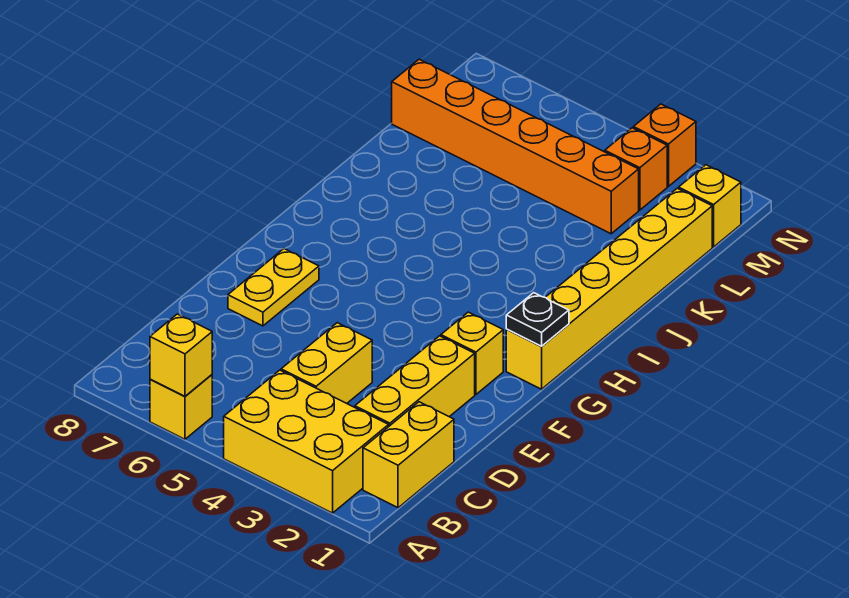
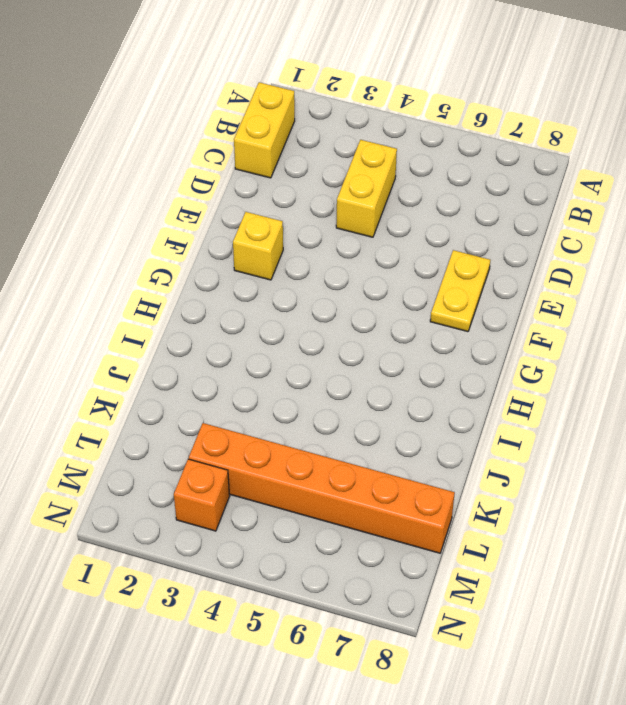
none -> yellow brick A2:B4 level 1
none -> yellow brick A6 level 1
none -> yellow brick C2:E2 level 1

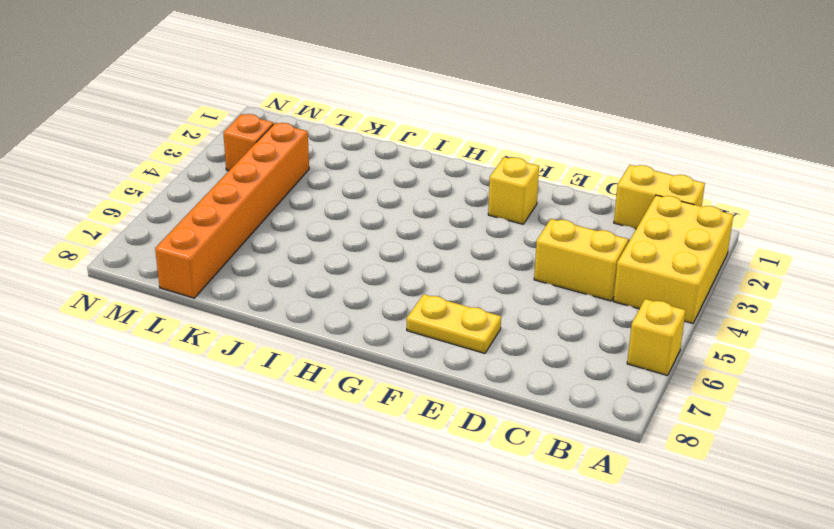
none -> yellow brick C2:E2 level 1
none -> yellow brick G1:L1 level 1
none -> yellow brick M1 level 1

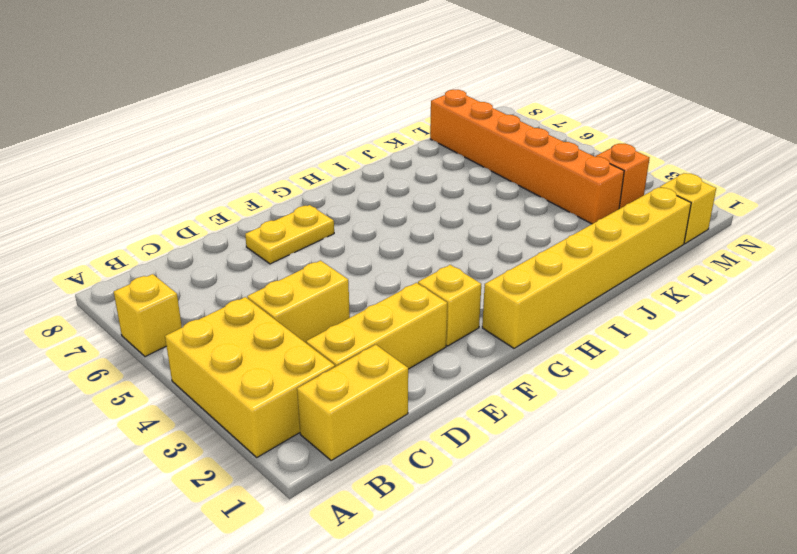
none -> orange brick N3 level 1
none -> yellow brick A6 level 2
none -> black plate G1 level 2

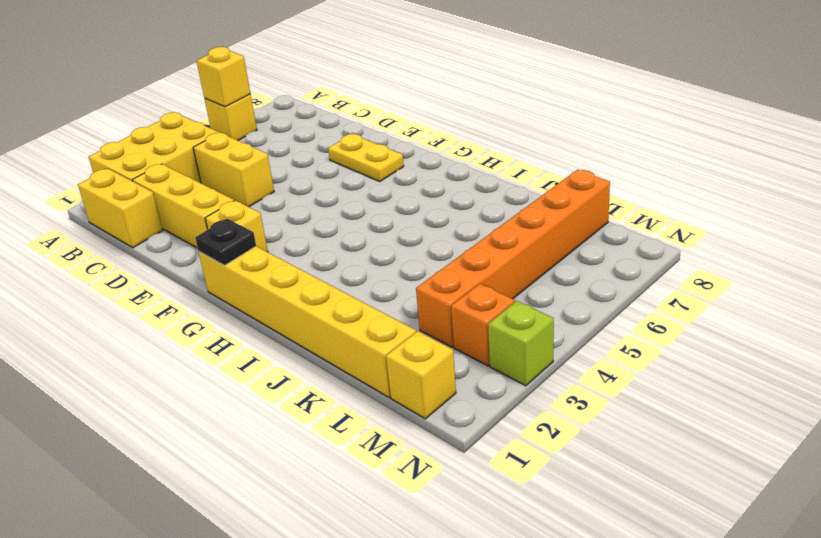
lime brick N3 level 1 -> orange brick N3 level 1

